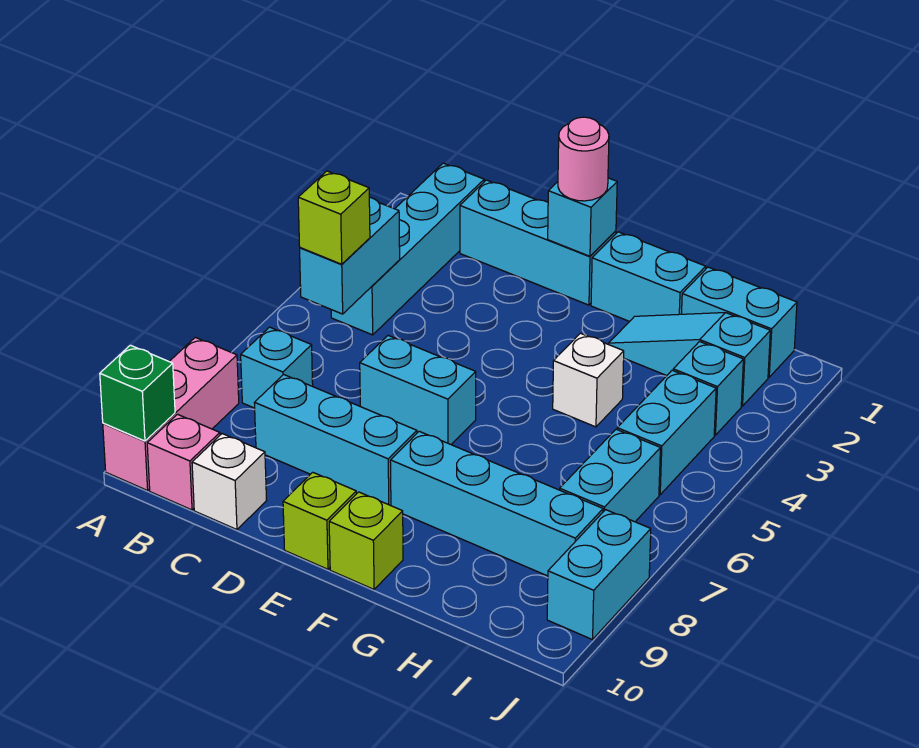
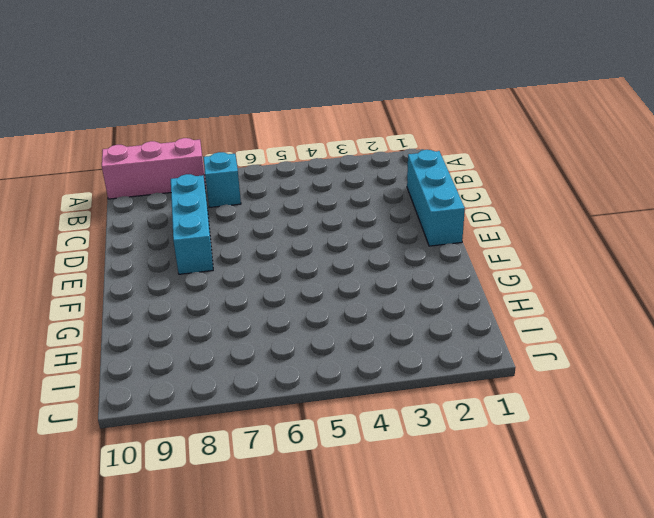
none -> cyan brick B1:B4 level 1
none -> pink brick B10 level 1
none -> white brick C10 level 1

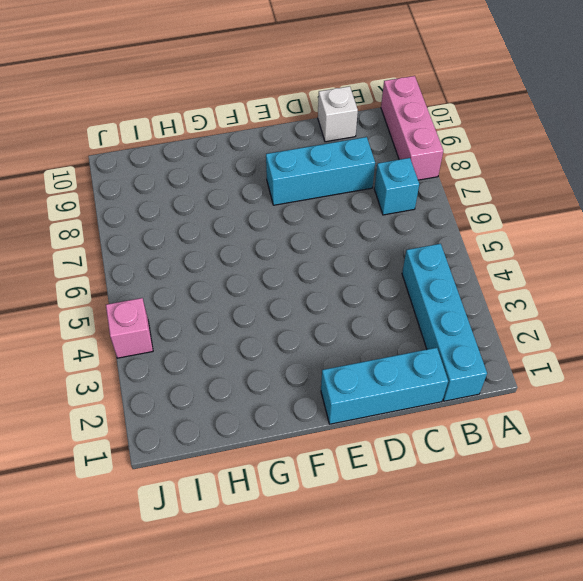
pink brick J4 level 1 -> pink brick B10 level 1
none -> cyan brick D6:E6 level 1
none -> lime brick E10 level 1
none -> cyan brick F1:G1 level 1

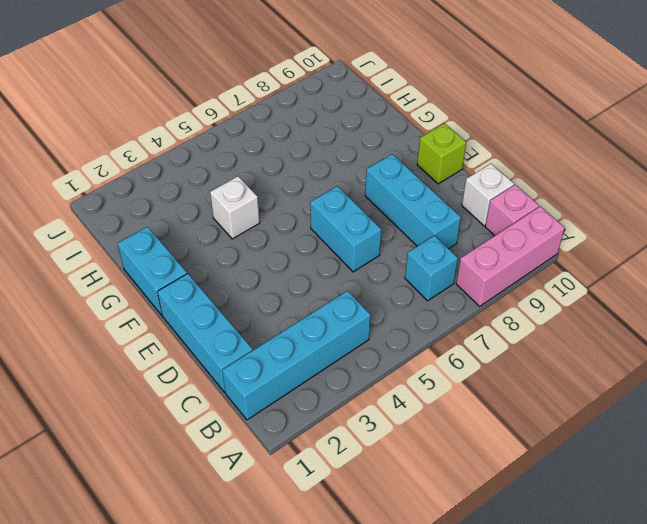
none -> cyan brick F8:I8 level 1
none -> lime brick F10 level 1
none -> cyan slope G2:I2 level 1 top I

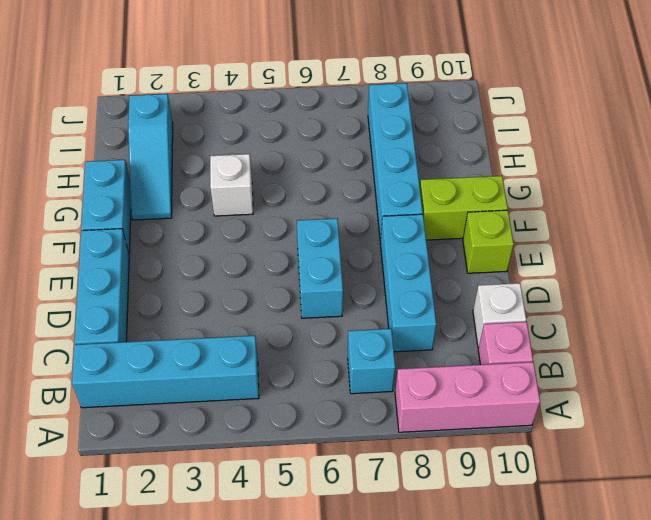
lime brick F9:F10 level 1 -> lime brick F10 level 1
none -> cyan brick H1:I1 level 1
none -> cyan brick I3 level 1
none -> cyan brick I4:I5 level 1

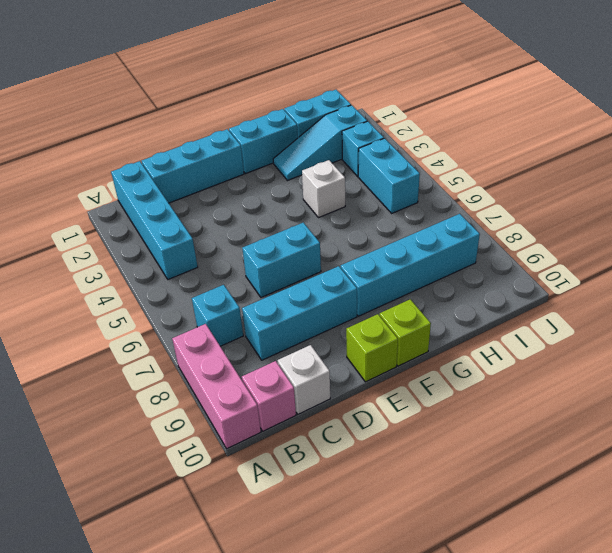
none -> cyan brick I6:I7 level 1
none -> cyan brick J8:J9 level 1
none -> green brick A10 level 2

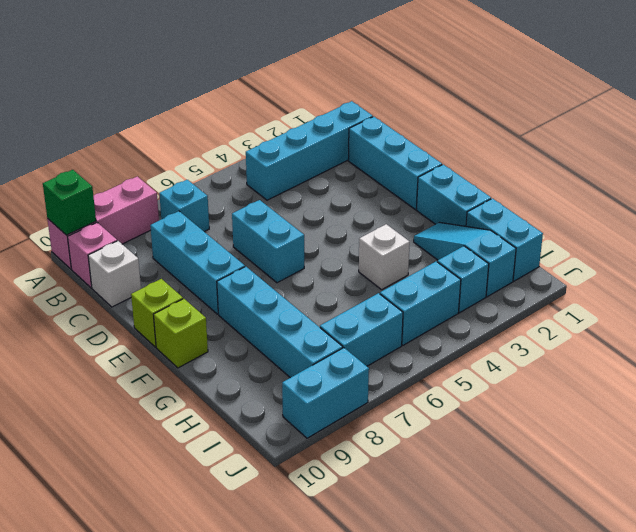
none -> cyan brick B4:B5 level 2
none -> cyan brick E1 level 2
none -> lime brick B5 level 3

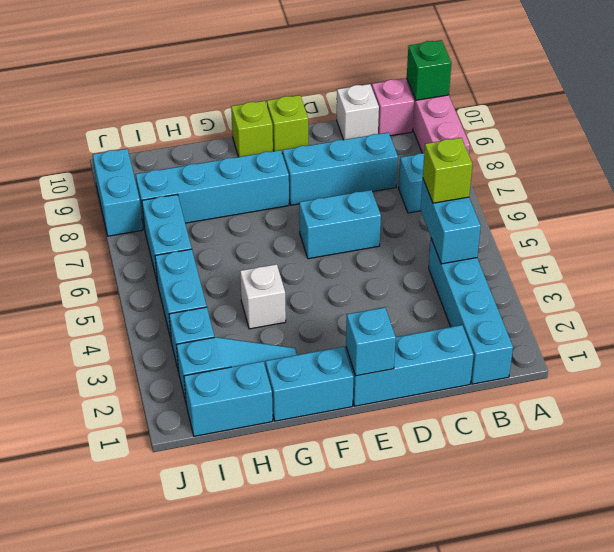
none -> pink round brick E1 level 3

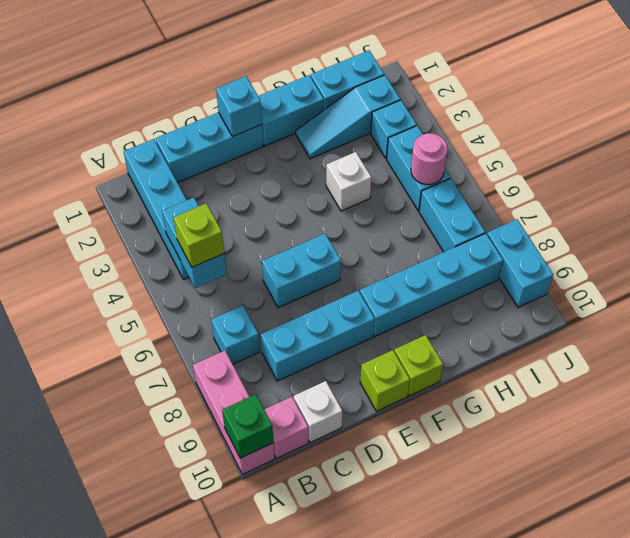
pink round brick I5 level 2 -> pink round brick E1 level 3

